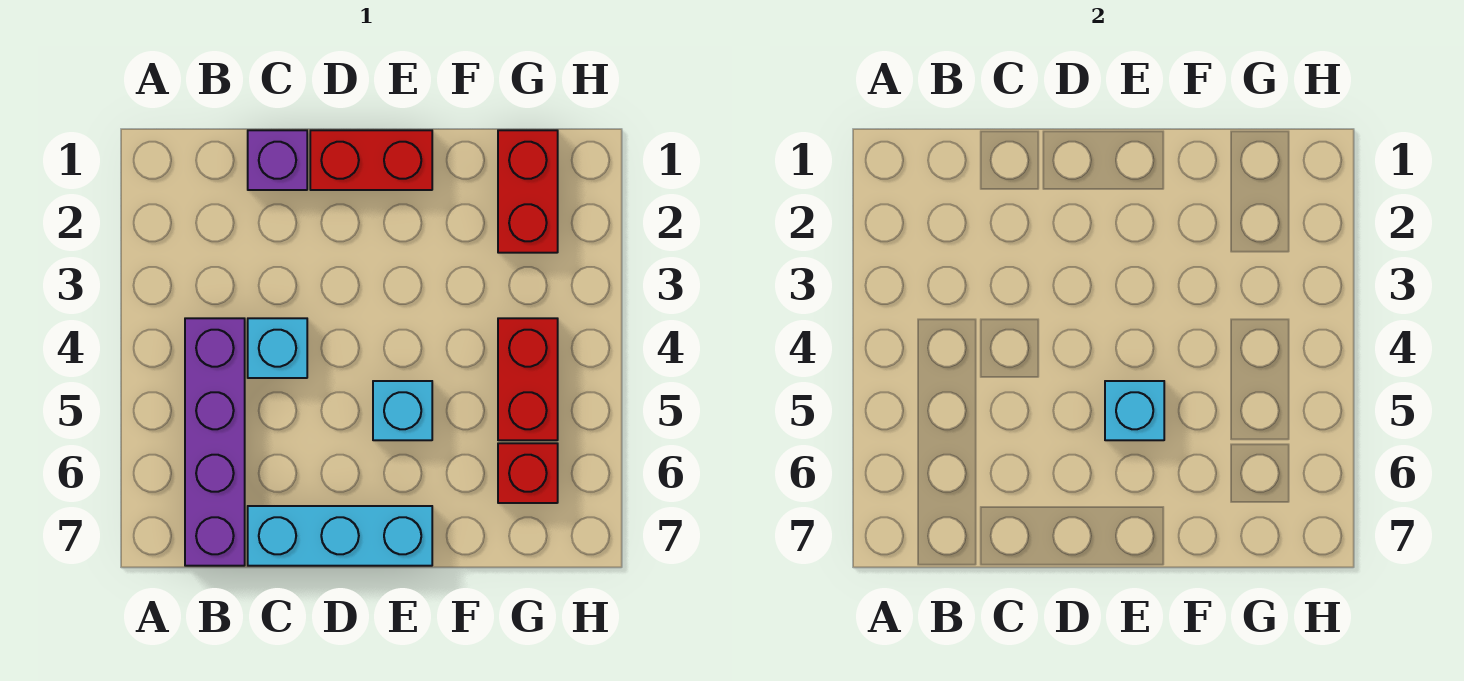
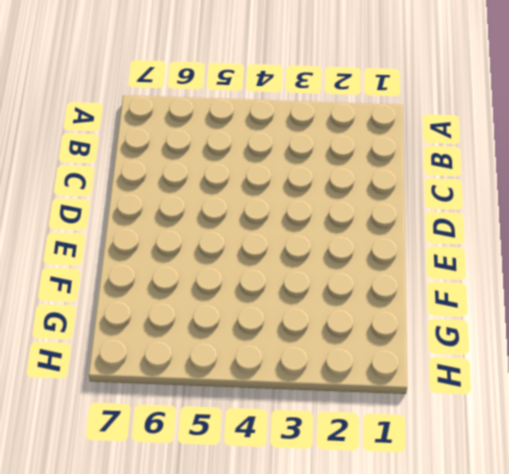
none -> purple brick B4:B7 level 1
none -> purple brick C1 level 1

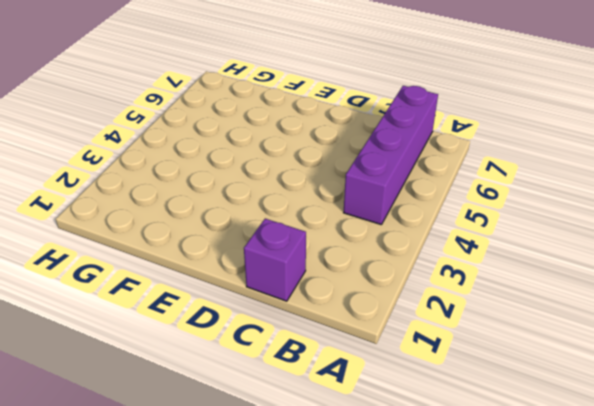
none -> cyan brick C4 level 1
none -> cyan brick C7:E7 level 1

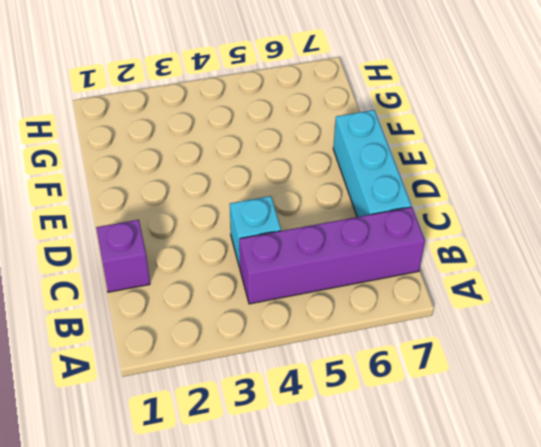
none -> red brick D1:E1 level 1
none -> cyan brick E5 level 1

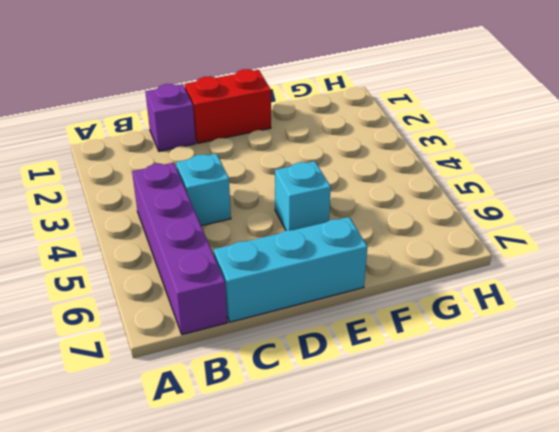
none -> red brick G1:G2 level 1
none -> red brick G4:G5 level 1

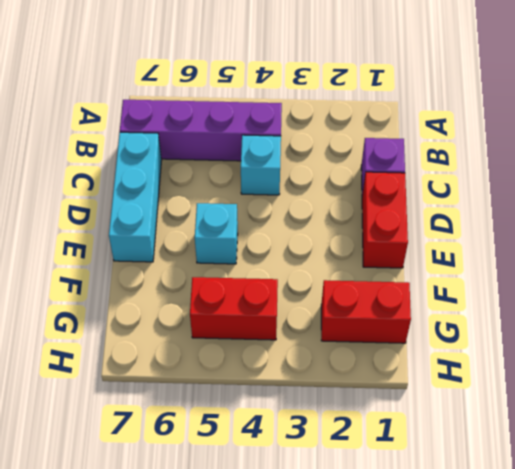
none -> red brick G6 level 1
none -> cyan brick E5 level 2

